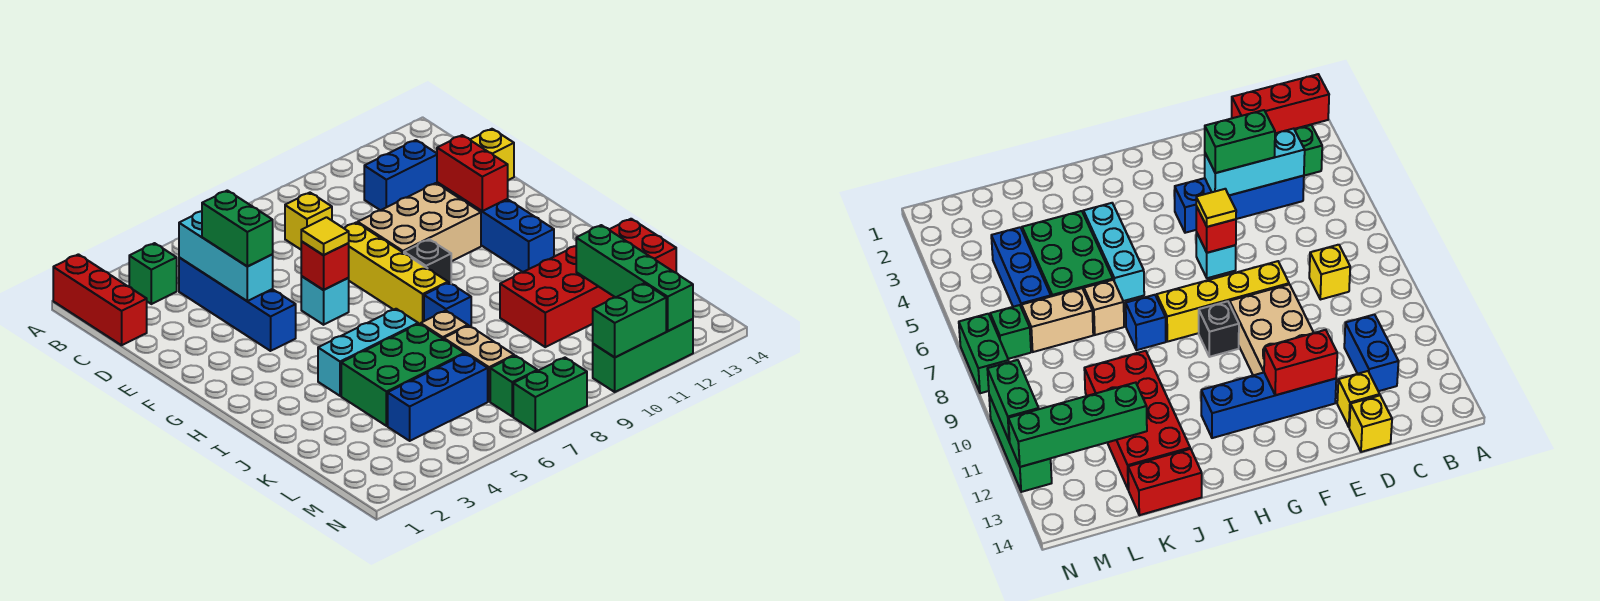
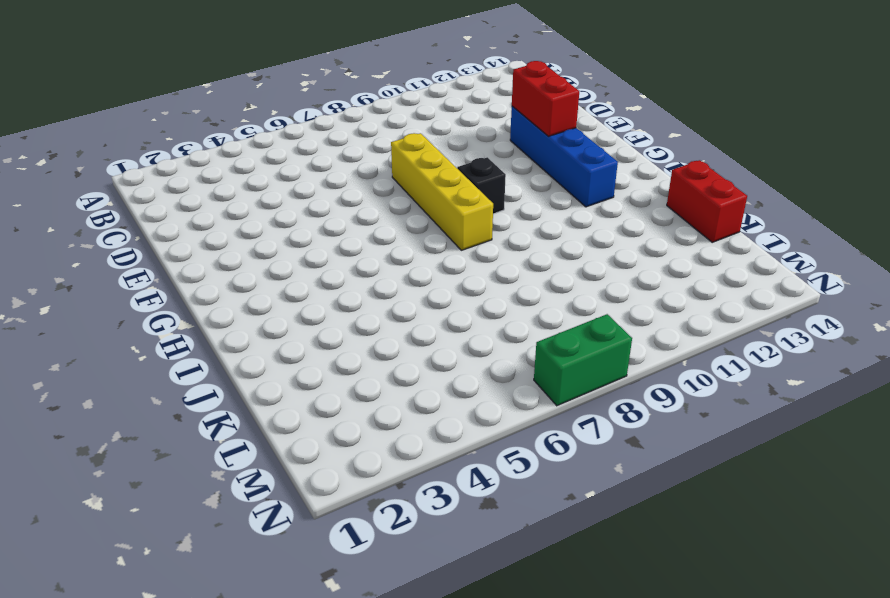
none -> red brick A1:C1 level 1
none -> green brick B3 level 1
none -> blue brick C4:F4 level 1
none -> yellow brick C8 level 1

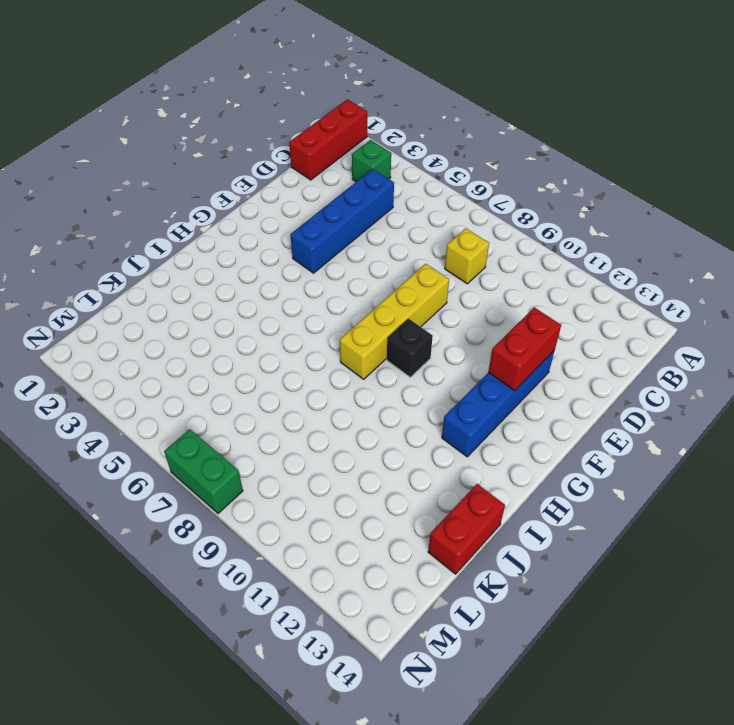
none -> blue brick C11:C12 level 1
none -> yellow brick D13 level 1
none -> yellow brick D14 level 1
none -> tan brick E9:F11 level 1

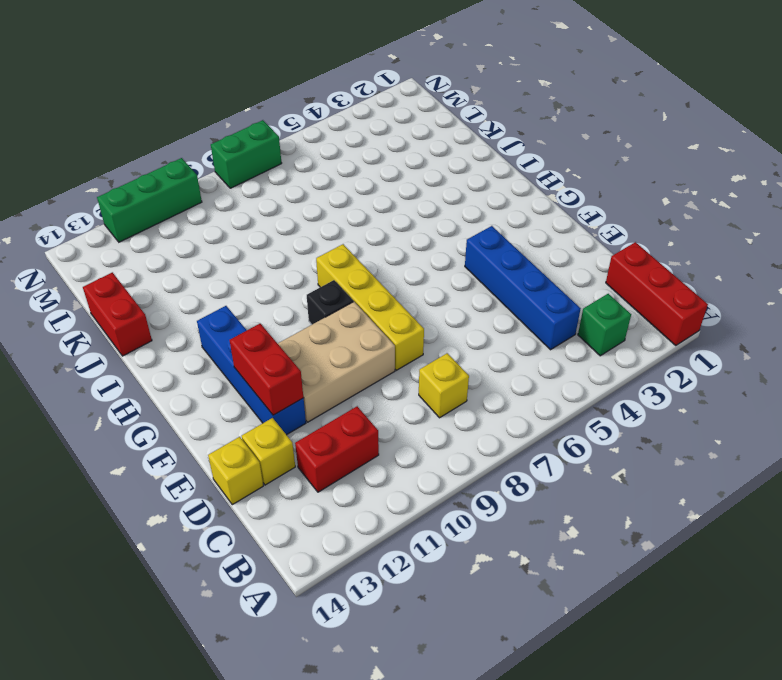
red brick C11:C12 level 1 -> blue brick C11:C12 level 1
none -> cyan brick F6 level 1
none -> cyan brick I4:I6 level 1
none -> blue brick I8 level 1
none -> green brick J4:K6 level 1

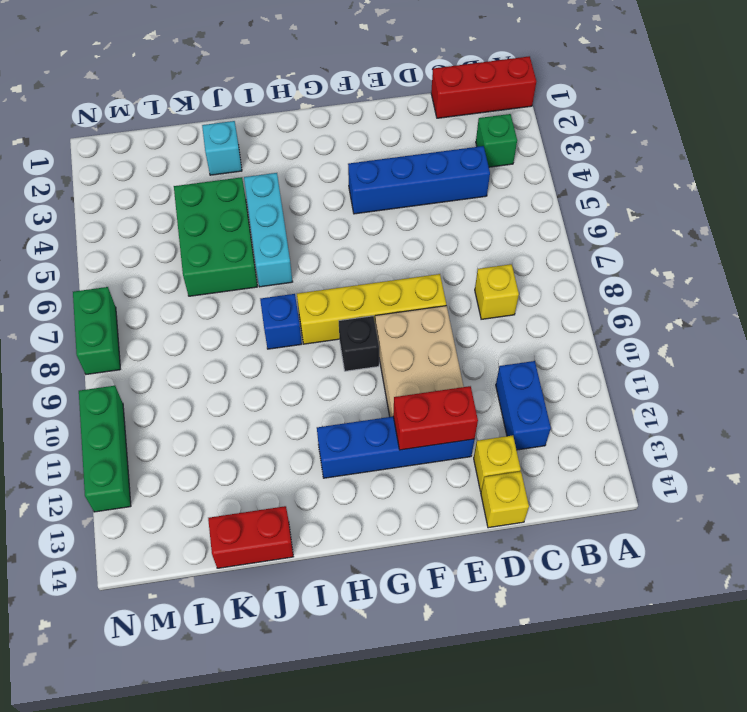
cyan brick J2 level 1 -> cyan brick F6 level 1
none -> tan brick J7 level 1
none -> red brick J10:K13 level 1
none -> tan brick K7:L7 level 1
none -> blue brick L4:L6 level 1

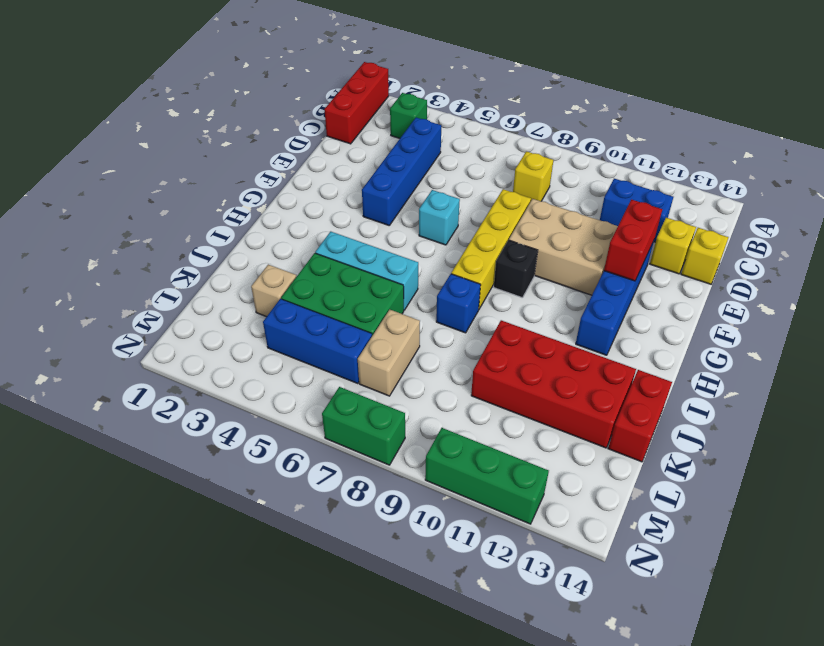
tan brick K3 level 1 -> tan brick J7 level 1
none -> green brick M7 level 1
none -> cyan brick C4:E4 level 2
none -> red brick F6 level 2
none -> green brick K12:N12 level 2

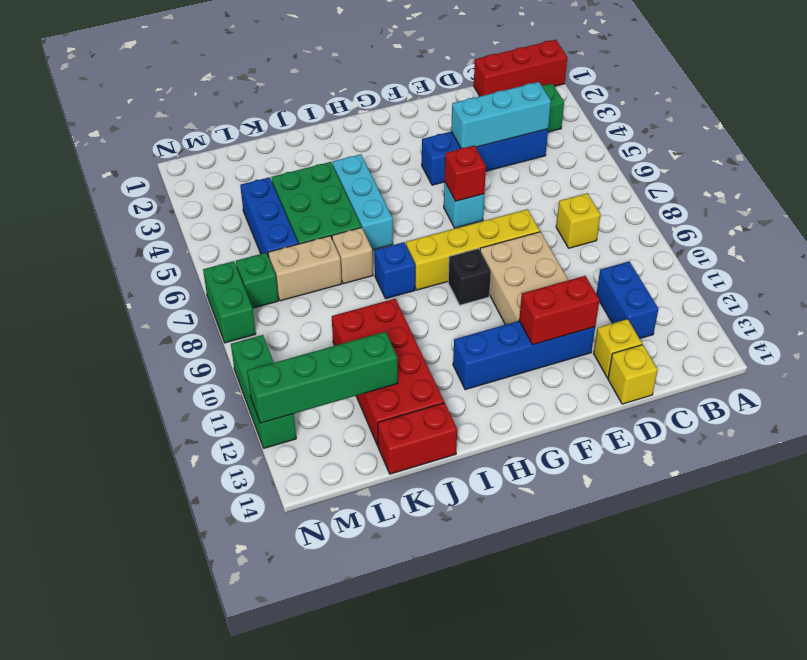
none -> green brick N10:N11 level 2
none -> green brick D4:E4 level 3
none -> yellow tile F6 level 3

